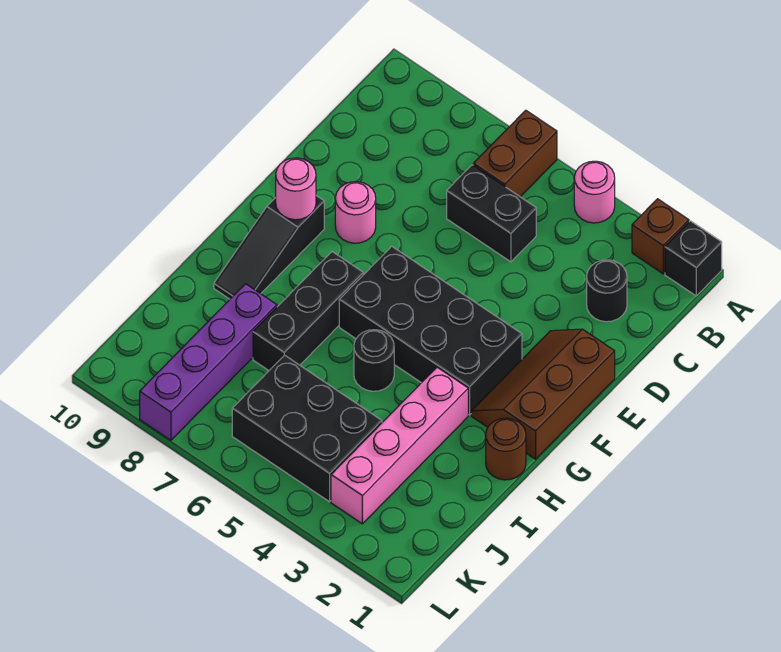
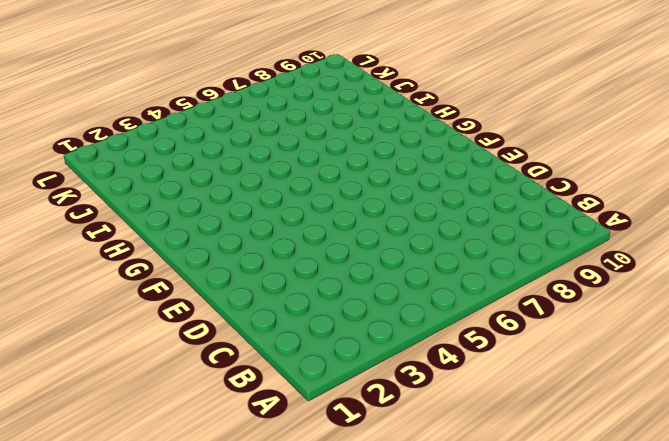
none -> black brick A1 level 1
none -> brown brick A2 level 1
none -> pink round brick A4 level 1

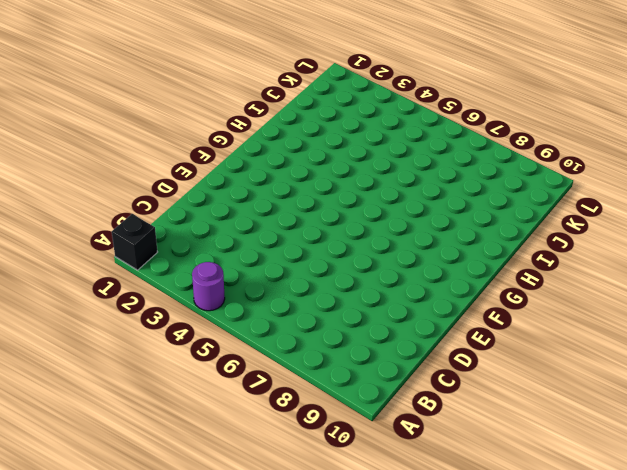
purple round brick A4 level 1 -> pink round brick A4 level 1
none -> brown brick A2 level 1
none -> brown brick A6:B6 level 1
none -> black round brick C2 level 1

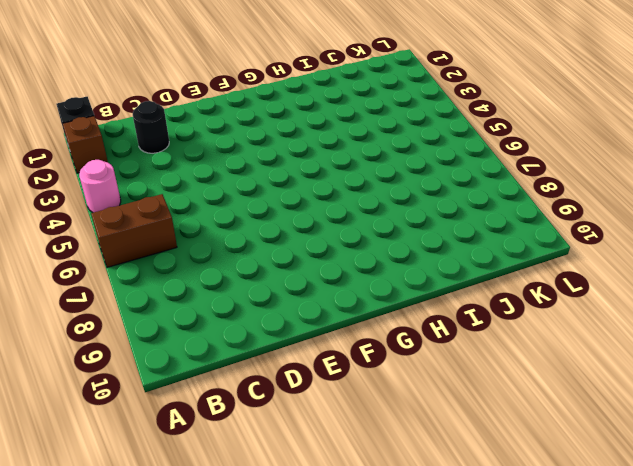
none -> black brick C5:C6 level 1
none -> brown slope E1:G2 level 1 top 1
none -> pink round brick E8 level 1

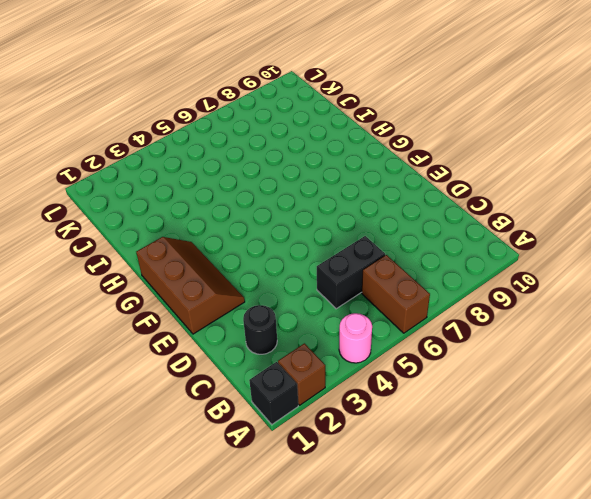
none -> pink round brick E8 level 1
none -> black brick F3:G6 level 1
none -> black slope F9:H9 level 1 top F

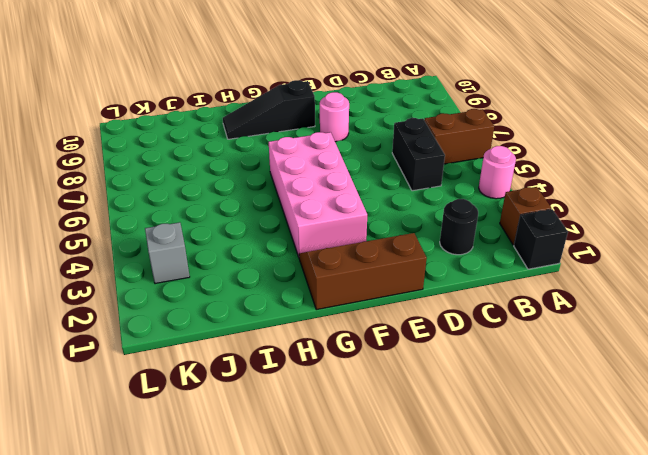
pink brick F3:G6 level 1 -> black brick F3:G6 level 1
grey brick K3 level 1 -> pink brick H3:K3 level 1
none -> black brick G7:I7 level 1
none -> brown round brick H1 level 1
none -> black round brick H5 level 1

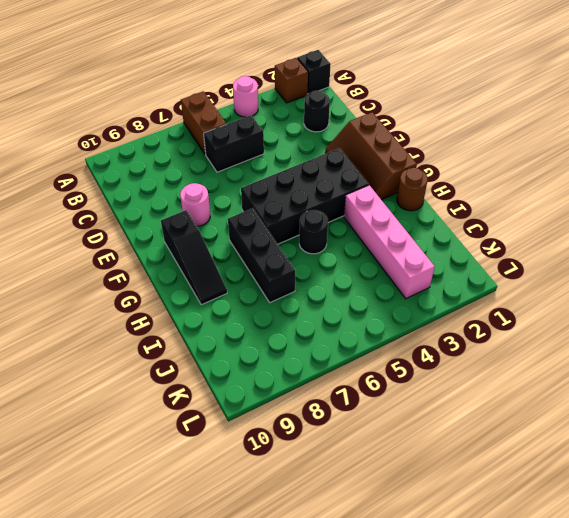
none -> purple brick I8:L8 level 1
none -> black brick J4:K6 level 1
none -> pink round brick F9 level 2

